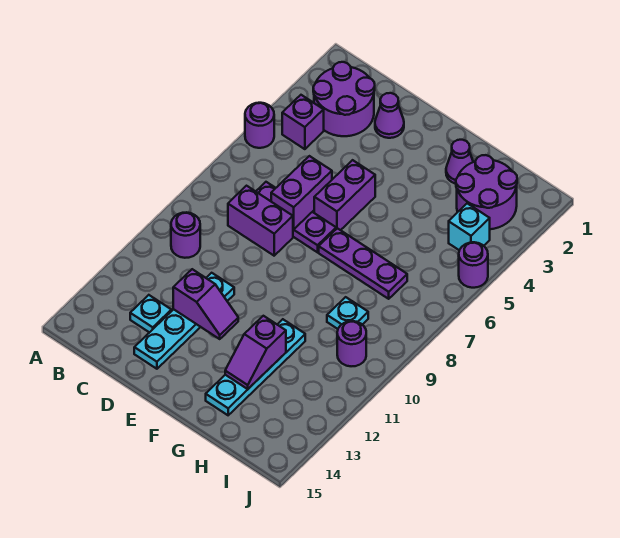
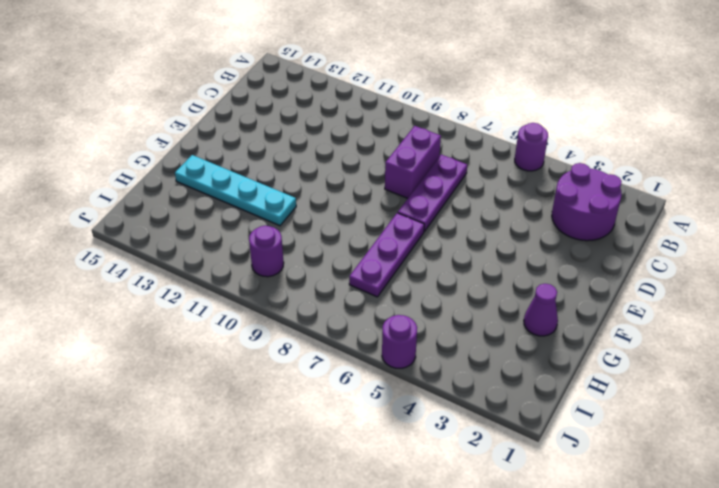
none -> purple brick B4 level 1
none -> purple round brick B10 level 1
none -> cyan plate C13 level 1

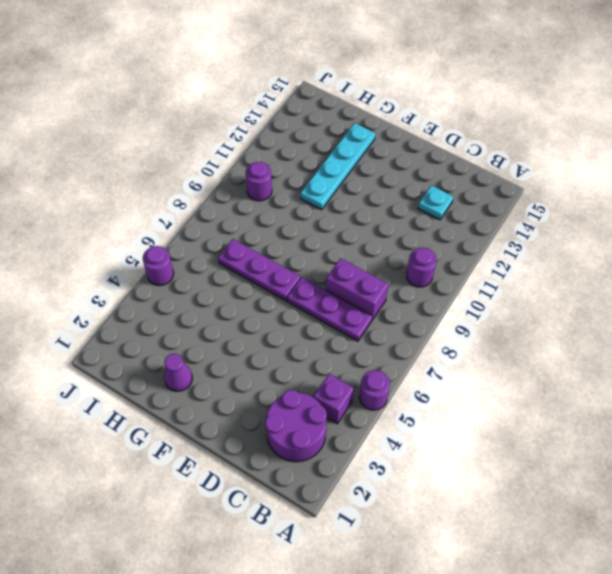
none -> purple cone D2 level 1
none -> cyan plate D11:D14 level 1
none -> purple brick E5:E6 level 1

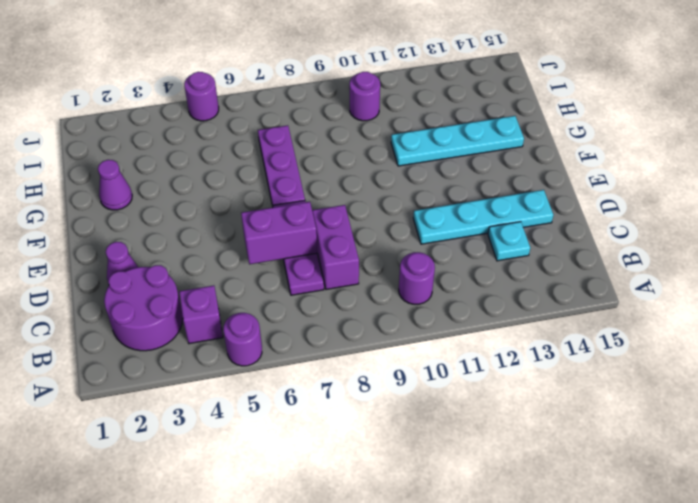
none -> purple brick E5:E6 level 1
none -> purple round brick H2:I3 level 1
none -> cyan plate H9 level 1

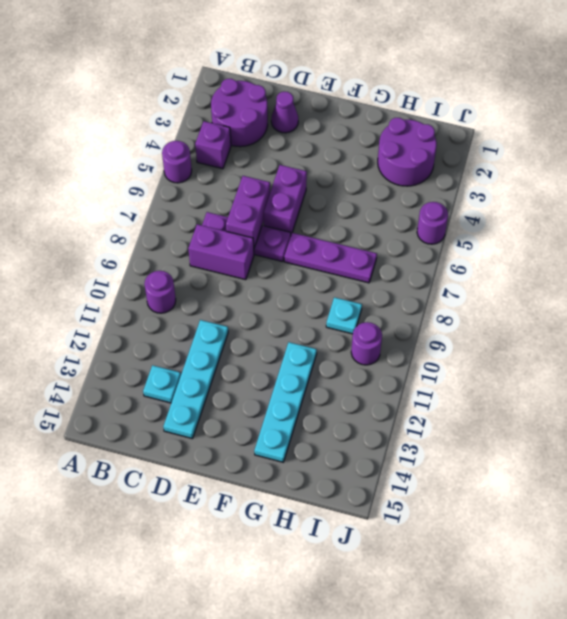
none -> purple cone G2 level 1
none -> cyan brick I4 level 1
none -> purple slope D12:E12 level 2 top D

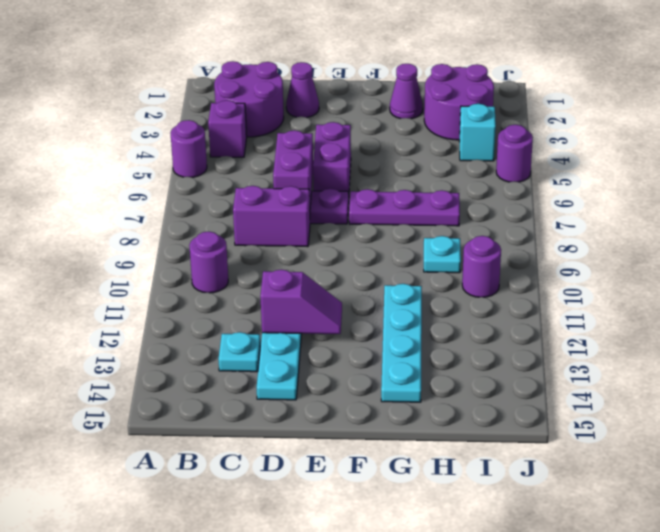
none -> purple slope G12:G13 level 2 top 12

